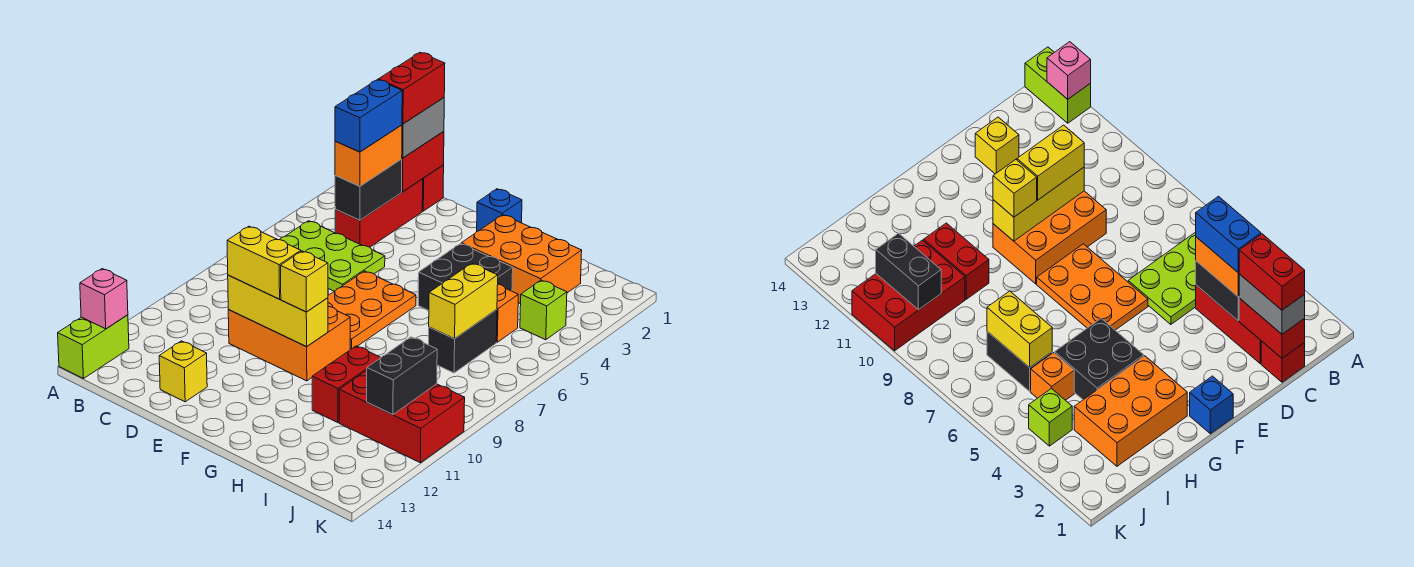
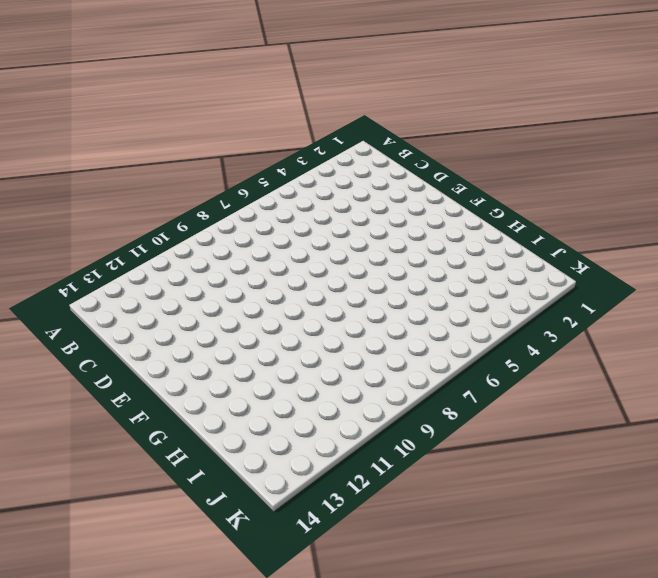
none -> lime brick A13:A14 level 1
none -> lime plate B5:D6 level 1
none -> red brick C1 level 1

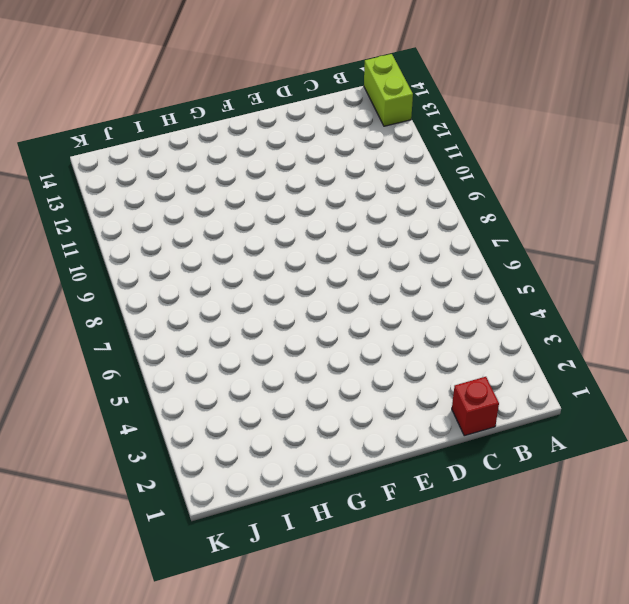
none -> lime plate B5:D6 level 1
none -> red brick C2:C4 level 1
none -> orange brick D9:F10 level 1

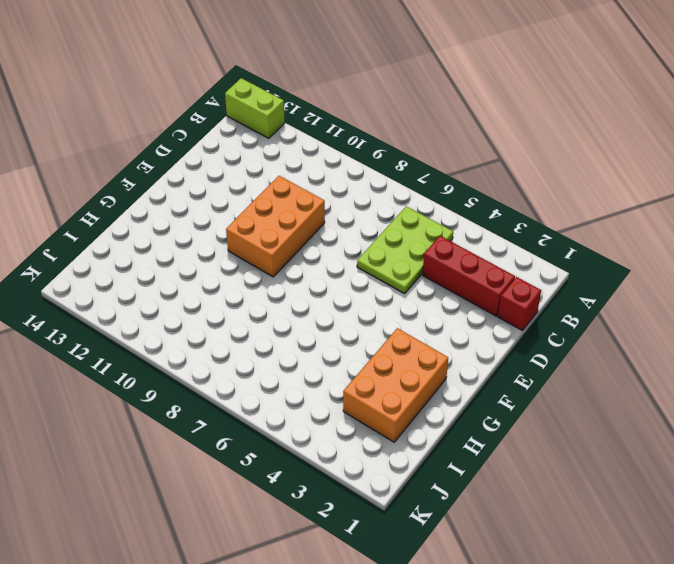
none -> yellow brick D13 level 1
none -> orange plate E6:F8 level 1
none -> blue brick F1 level 1

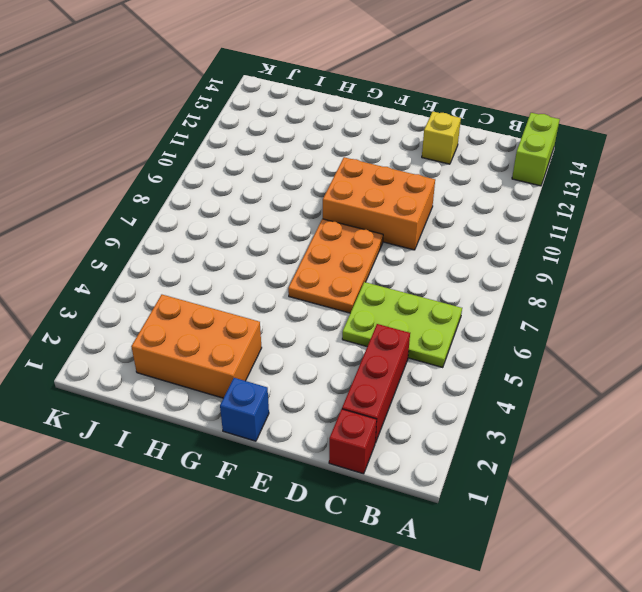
none -> black brick G4:H5 level 1
none -> red brick H10:H11 level 1
none -> orange brick I5 level 1

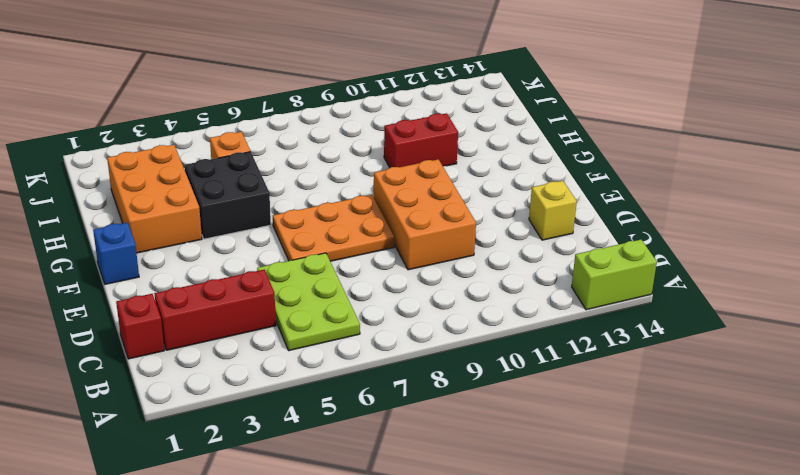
none -> black brick I6:I7 level 1
none -> red brick I10:K11 level 1
none -> lime brick J4 level 1

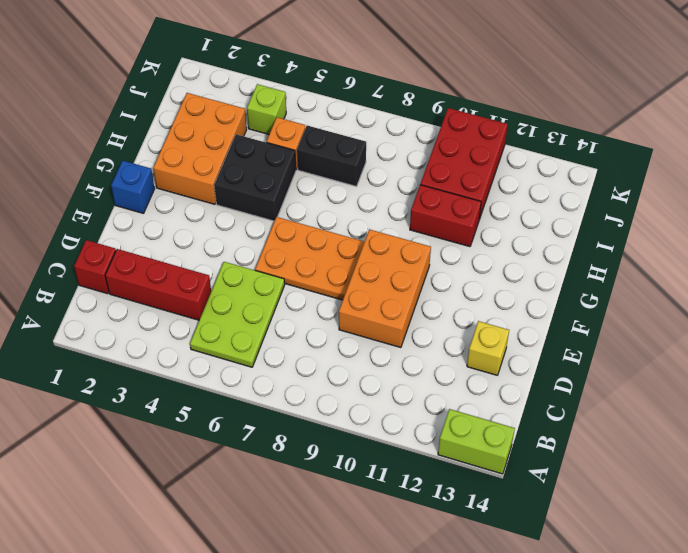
none -> pink brick A13 level 2
none -> red brick C1:C2 level 2
none -> black brick C3:C4 level 2

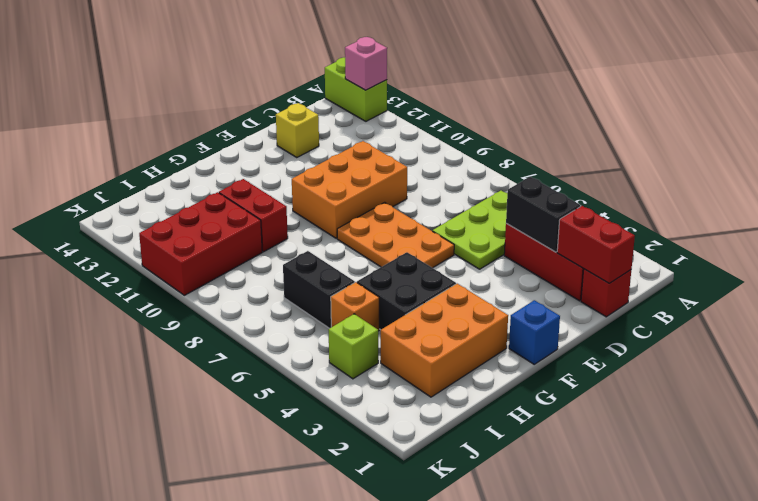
none -> yellow brick D10:F10 level 2
none -> yellow brick I6:I7 level 2
none -> black brick J10:J11 level 2

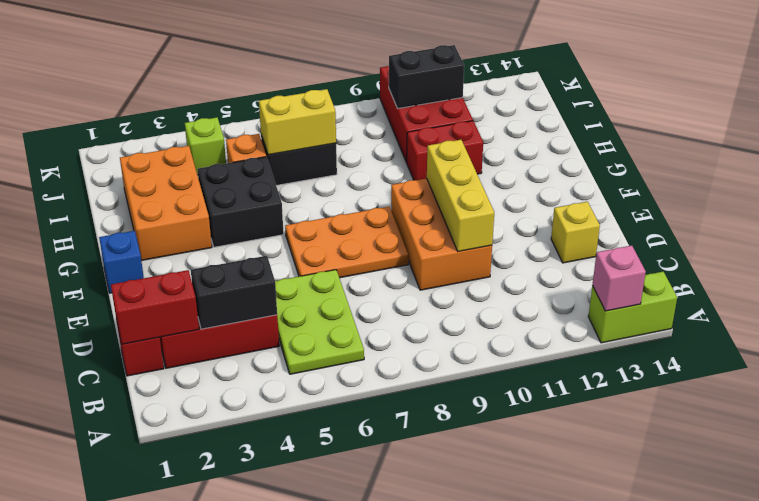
none -> grey brick C1:C2 level 3
none -> orange brick C3:C4 level 3
none -> yellow brick D10:E10 level 3

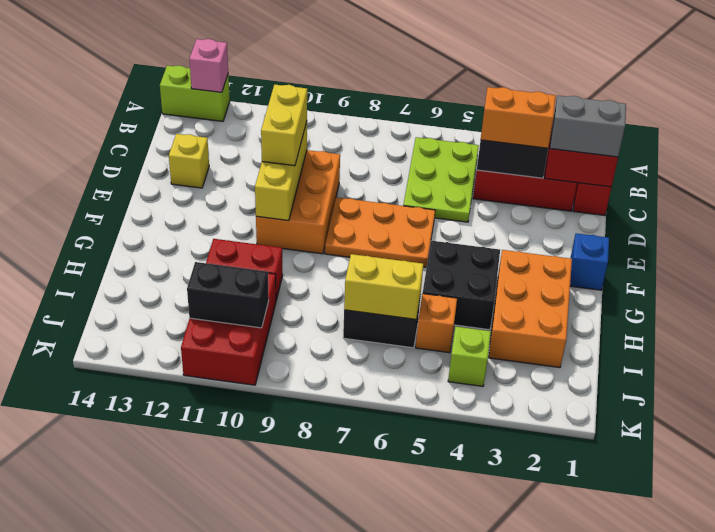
none -> yellow brick F10 level 3
none -> red brick C1:C2 level 4
none -> blue brick C3:C4 level 4

